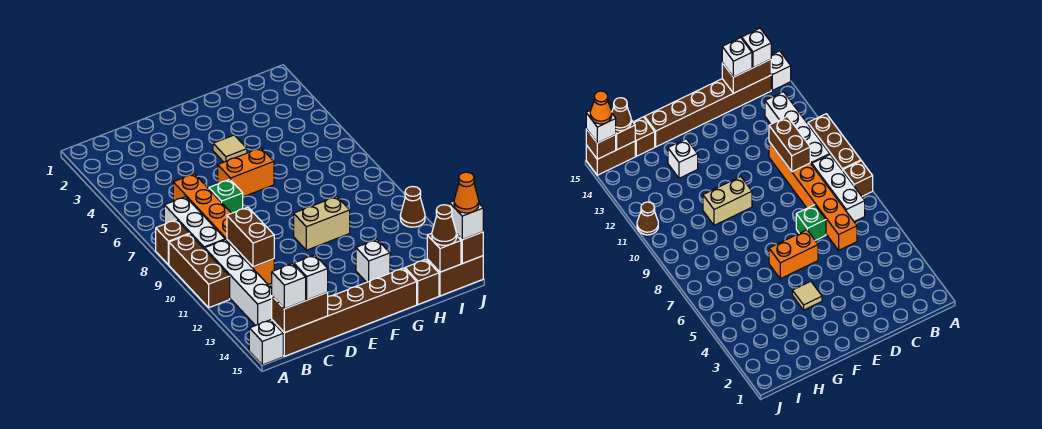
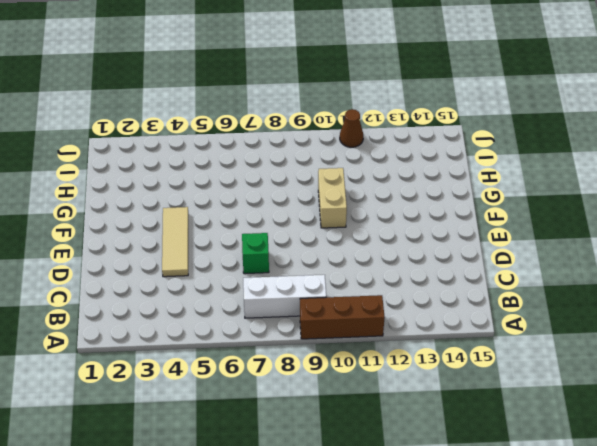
tan tile D4:F4 level 1 -> tan tile F4 level 1
none -> brown brick A8 level 1
none -> white brick A15 level 1
none -> white brick B10:B13 level 1

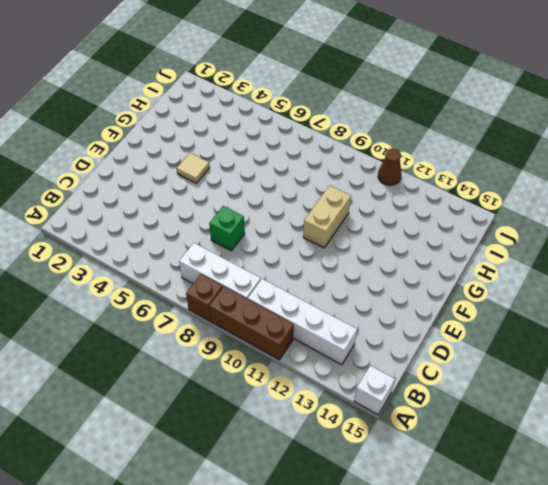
none -> brown brick B15:G15 level 1
none -> orange brick C6:C11 level 1
none -> orange brick E6:F6 level 1

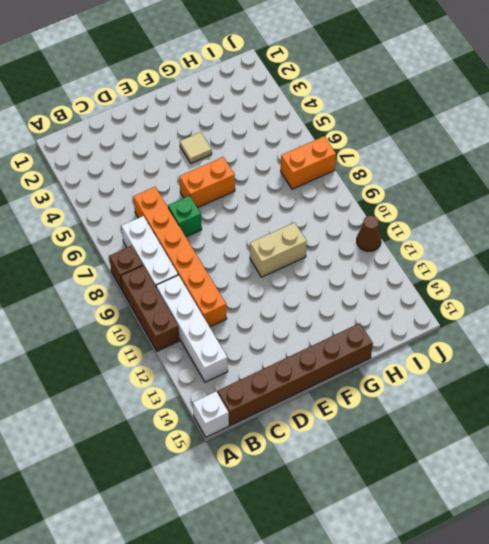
orange brick I7:J7 level 1 -> none
none -> white brick G13 level 1
none -> brown brick H15 level 1
none -> brown brick I15:J15 level 1

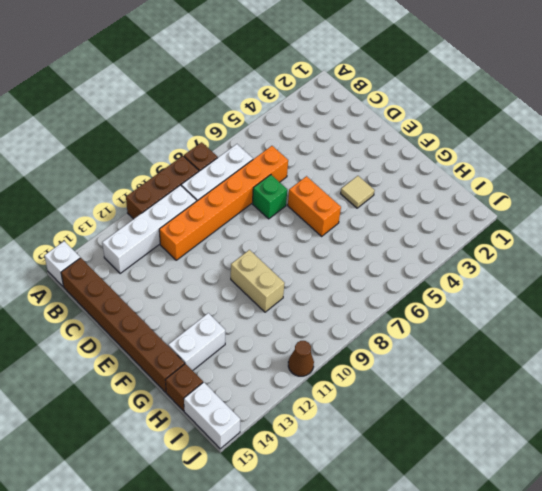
white brick G13:G14 level 1 -> white brick G13 level 1
white brick I15:J15 level 1 -> brown brick I15:J15 level 1
none -> brown brick B15:C15 level 2
none -> brown brick C10:C11 level 2
none -> brown brick I15 level 2

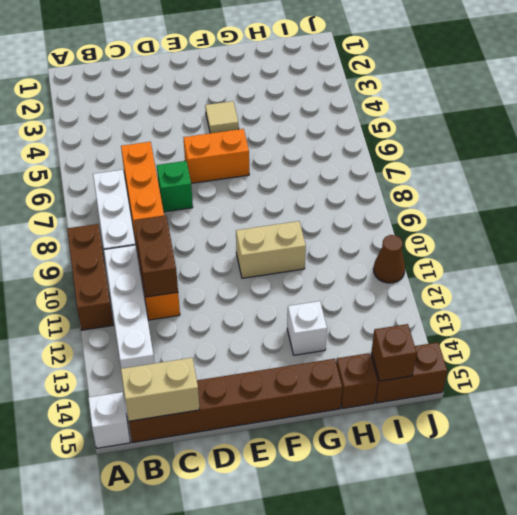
tan brick B15:C15 level 2 -> brown brick B15:C15 level 2
none -> brown brick A8 level 1
none -> brown brick J15 level 2
none -> white brick B15 level 3

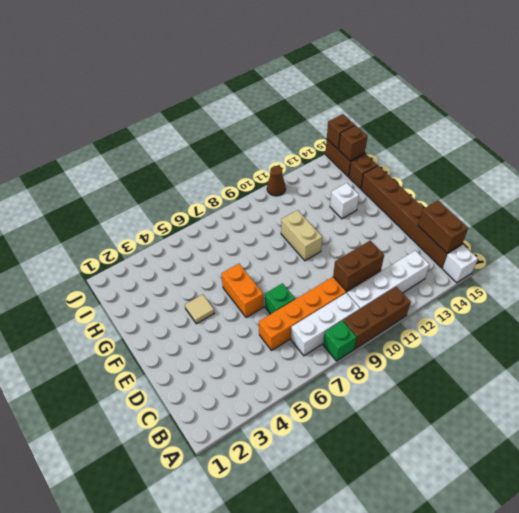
green brick A8 level 1 -> brown brick A8 level 1
none -> white brick B15 level 3
none -> white brick C15 level 3
none -> brown cone I15 level 3

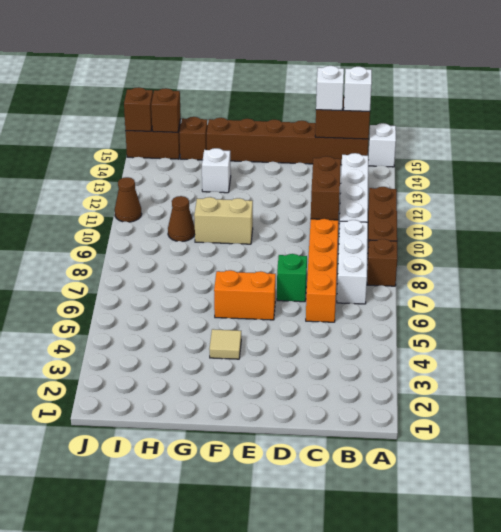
brown cone H10 level 1 -> brown cone I15 level 3
none -> white brick J15 level 3
none -> orange cone J15 level 4

